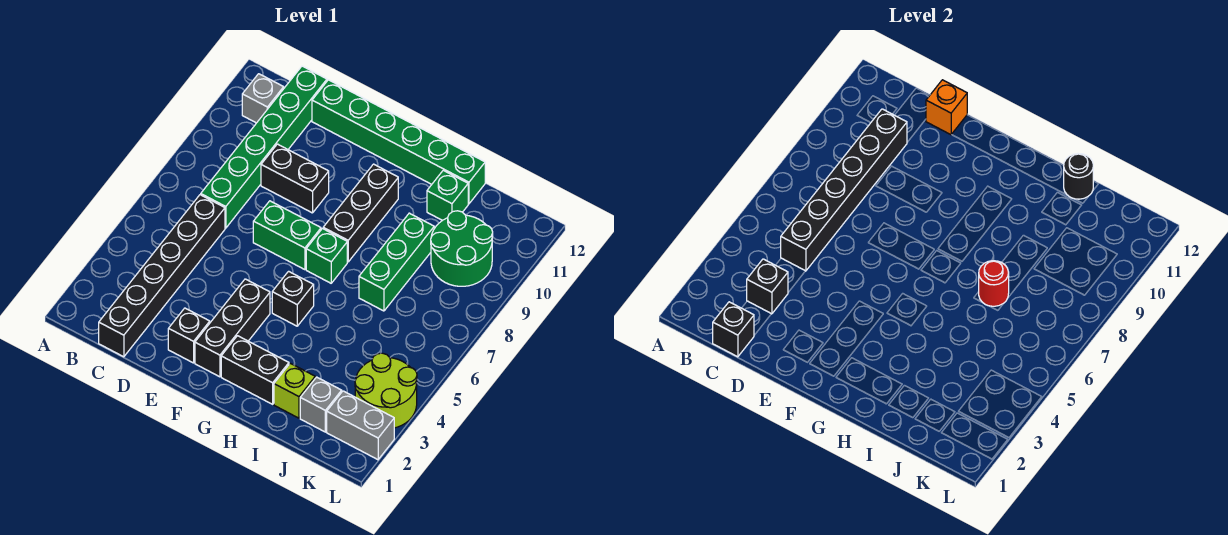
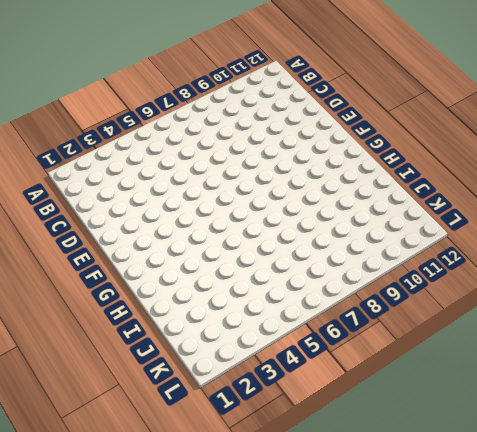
none -> grey brick B11 level 1
none -> black brick C1:C6 level 1
none -> green brick C7:C12 level 1

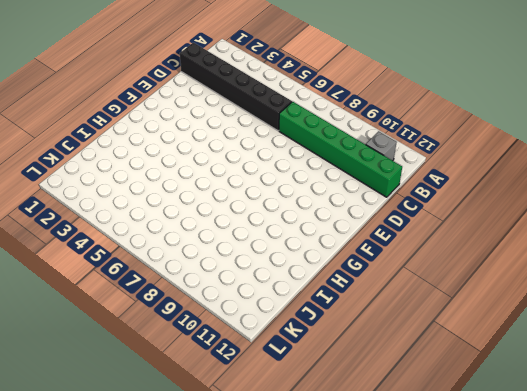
none -> black brick D9:E9 level 1
none -> green brick D12:I12 level 1
none -> black brick E2 level 1

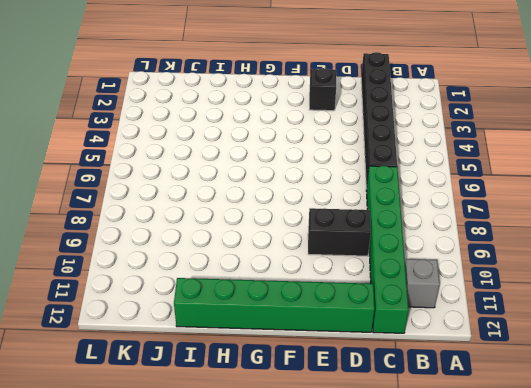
none -> green brick E7:F7 level 1
none -> black brick F2:F4 level 1
none -> black brick G2:H2 level 1

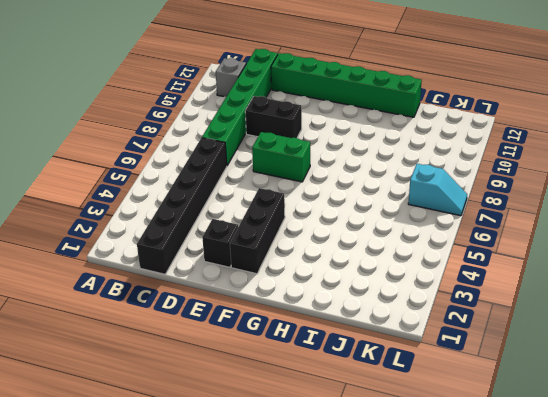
cyan slope K7:L7 level 1 top K -> none
none -> black brick G2:H2 level 1
none -> black brick G5 level 1
none -> green brick G7 level 1

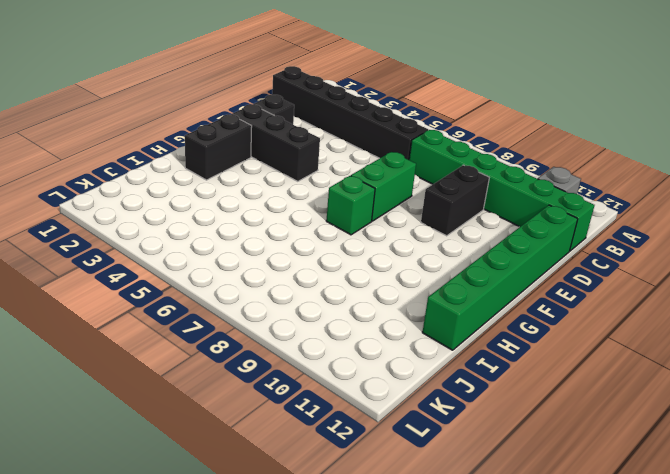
none -> black brick G5 level 1
none -> black brick G8:G10 level 1
none -> lime brick I2 level 1

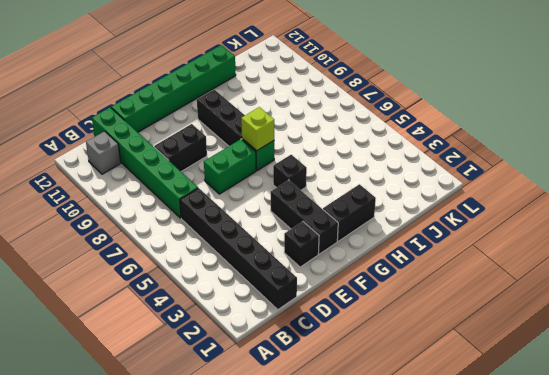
lime brick G7 level 2 -> lime brick I2 level 1
none -> green brick I7:I9 level 1
none -> green brick I11 level 1
none -> grey brick J2 level 1

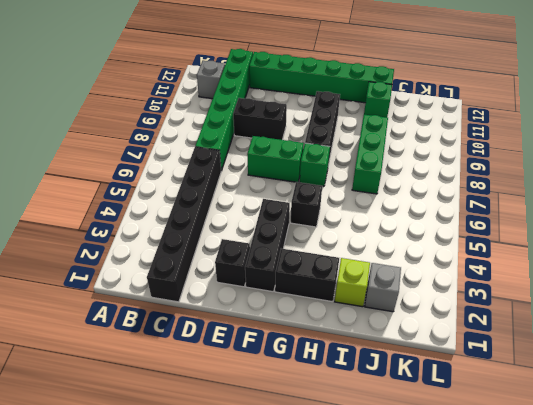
none -> green round brick J9:K10 level 1
none -> grey brick K2:L2 level 1
none -> lime round brick K3:L4 level 1

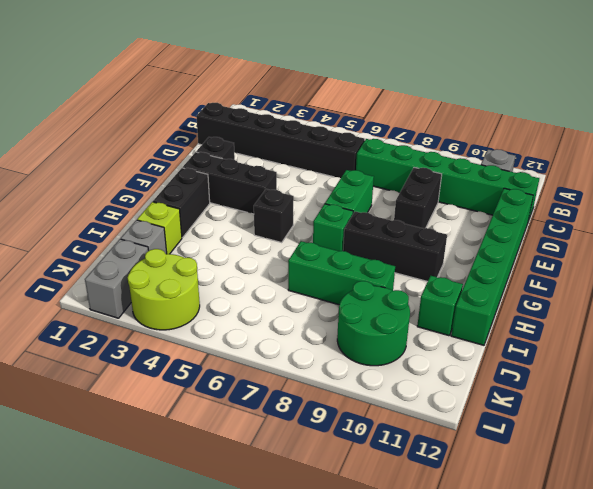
none -> black brick C1 level 2
none -> black brick C3 level 2
none -> black brick C5:C10 level 2

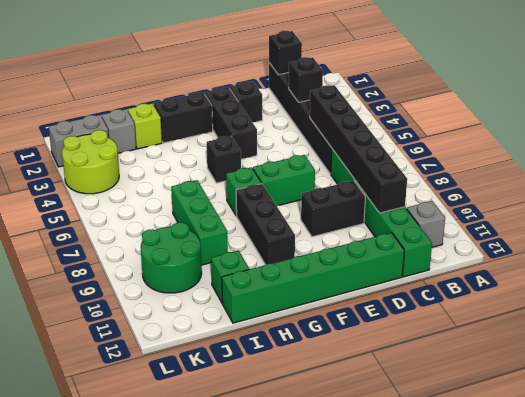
none -> orange brick D12 level 2
none -> red round brick I7 level 2
none -> black round brick I12 level 2

